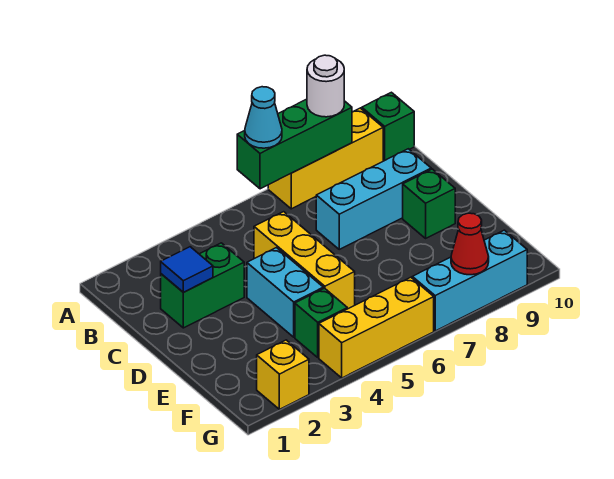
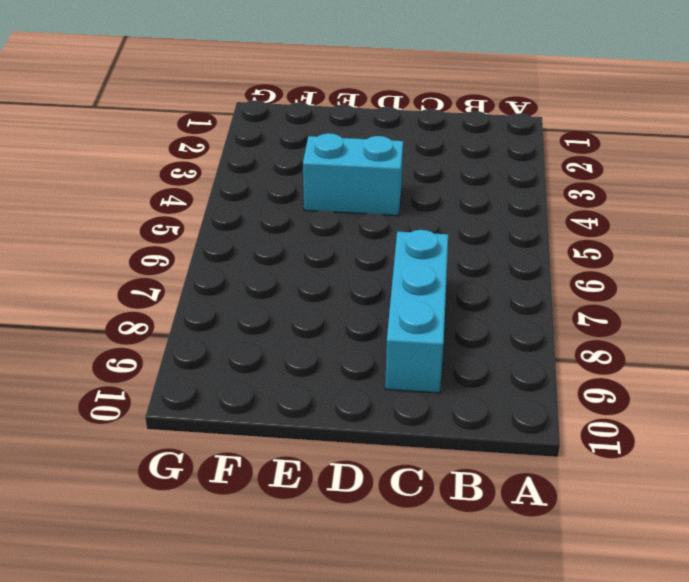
none -> yellow brick A7:A9 level 1
none -> green brick A10 level 1
none -> green brick C2:C3 level 1

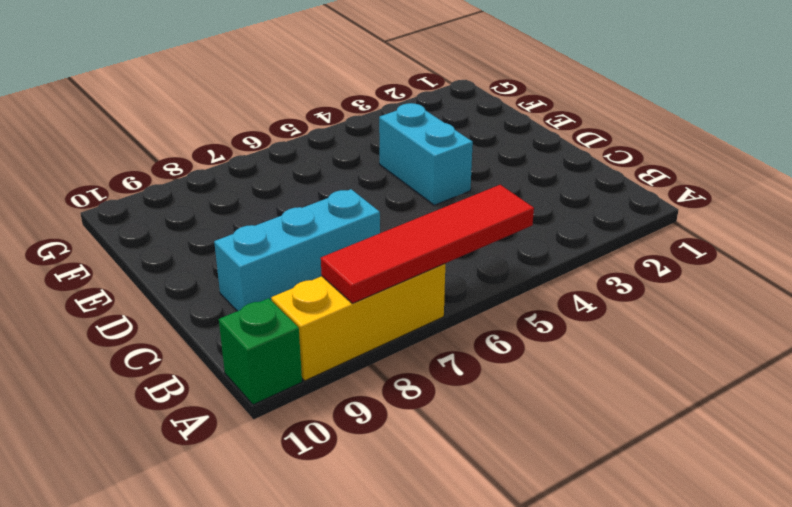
red tile A5:A8 level 2 -> green brick A6:A8 level 2
none -> green brick C2:C3 level 1
none -> yellow brick C5:E5 level 1
none -> green brick D9 level 1

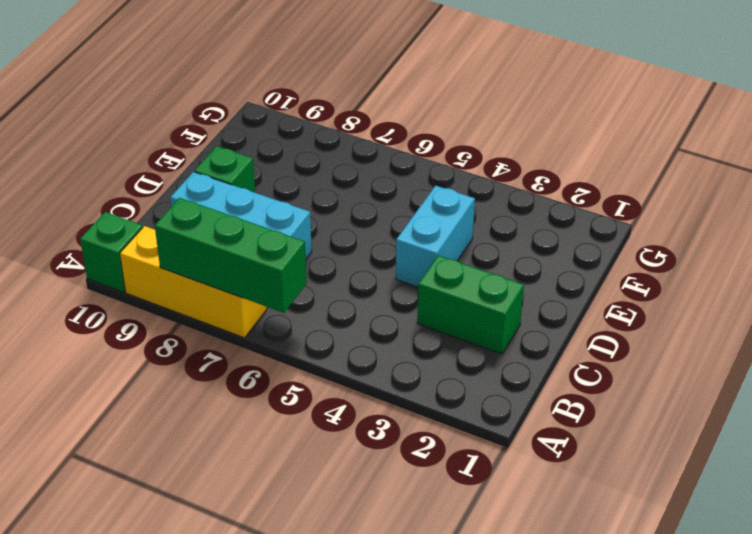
none -> yellow brick C5:E5 level 1
none -> green brick F4 level 1
none -> yellow brick G2 level 1

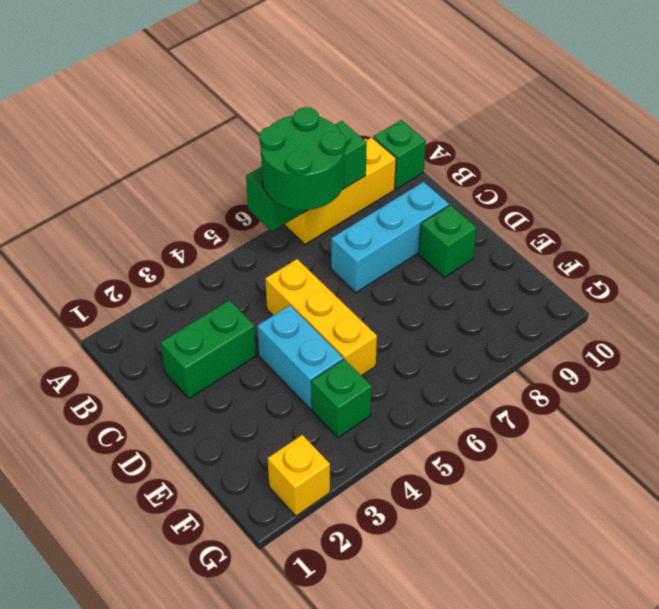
green round brick A6:B7 level 3 -> cyan cone A6 level 3
none -> yellow brick G4:G6 level 1
none -> cyan brick G7:G9 level 1
none -> blue tile C2 level 2

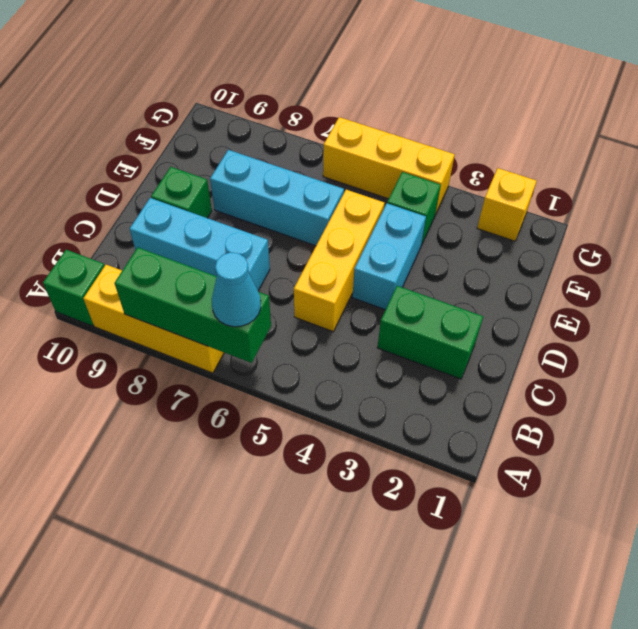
cyan brick E6:E8 level 1 -> cyan brick G7:G9 level 1
none -> blue tile C2 level 2
none -> red cone G8 level 2
none -> white round brick A8 level 3

